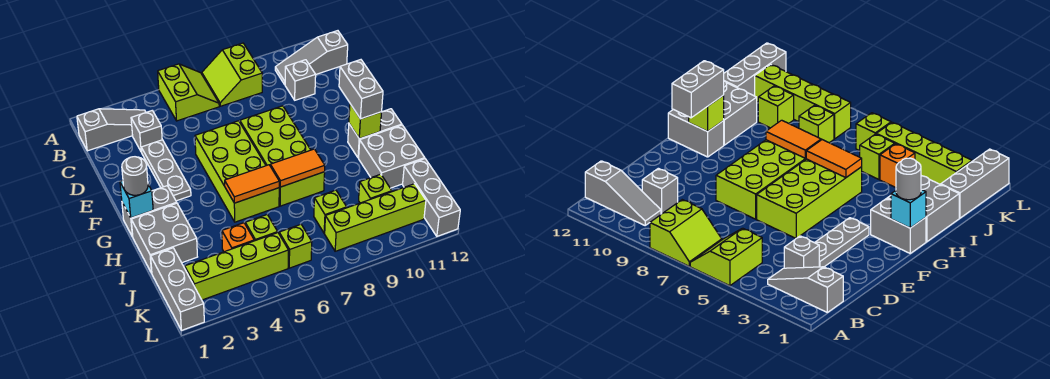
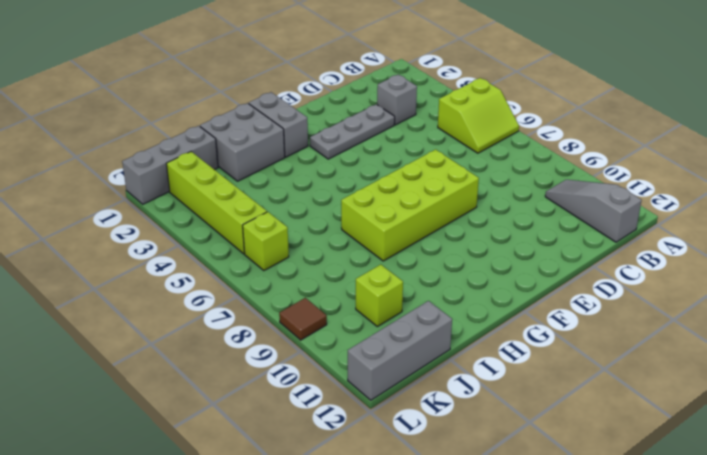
brown tile L9 level 1 -> none
none -> lime slope A7:B8 level 1 top 8
none -> grey slope B1:B3 level 1 top 1
none -> grey brick C10 level 1

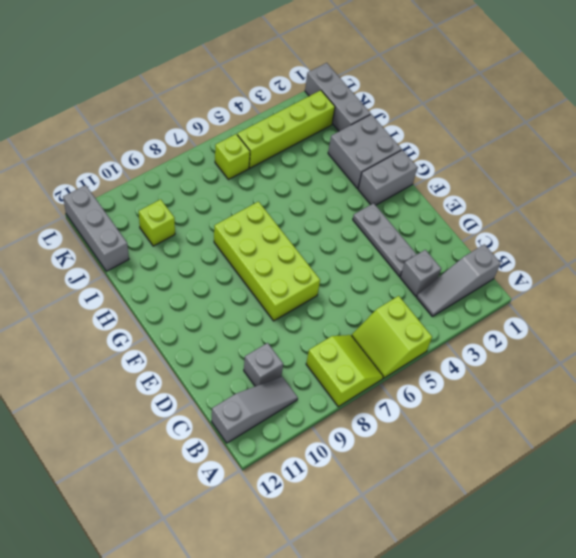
none -> lime brick E5:H6 level 1
none -> grey brick G11:G12 level 1
none -> grey brick H11:I12 level 1

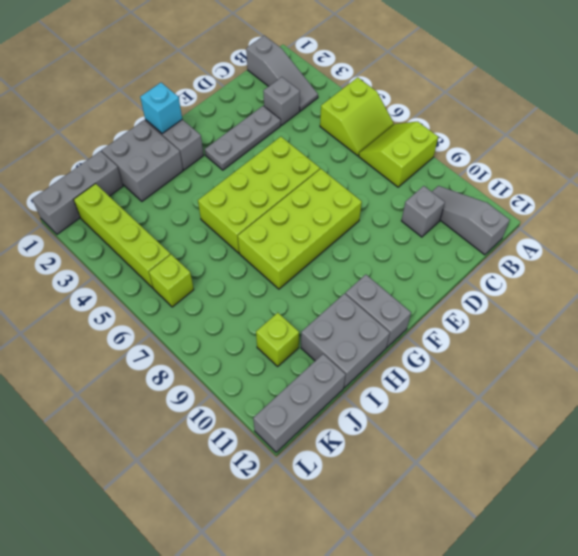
none -> orange brick J4 level 1
none -> lime brick J5 level 1
none -> lime brick J8 level 1

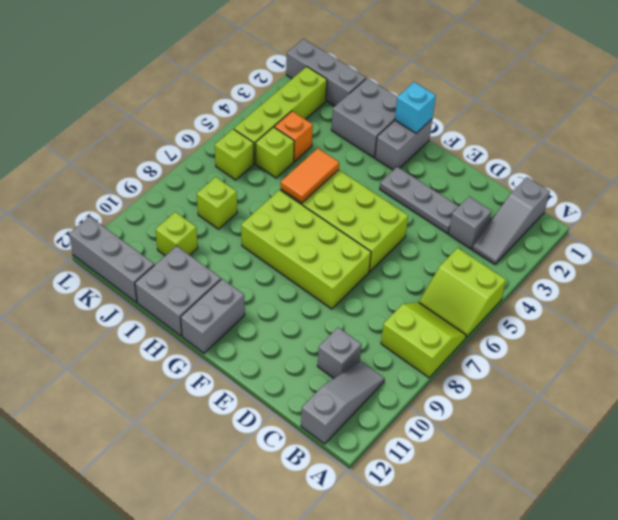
none -> lime brick K8:K11 level 1
none -> lime brick G11 level 2
none -> orange tile H7:H8 level 2

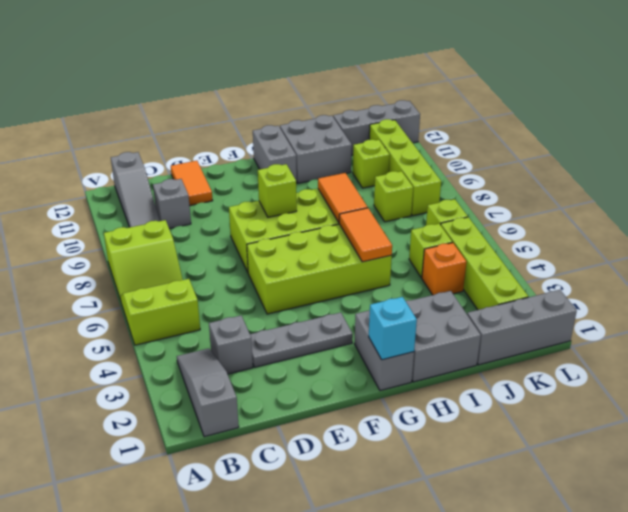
orange tile D11:D12 level 1 -> none
lime brick F8 level 2 -> lime brick G11 level 2
none -> grey brick F11:G11 level 3
none -> grey round brick G1 level 3

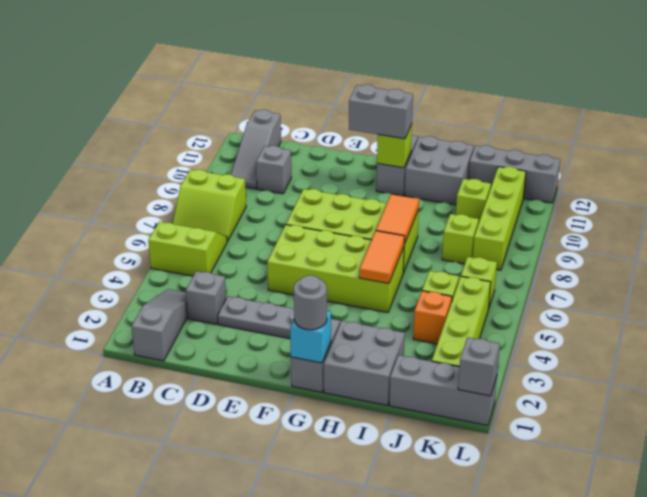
grey brick L1 level 2 -> none

